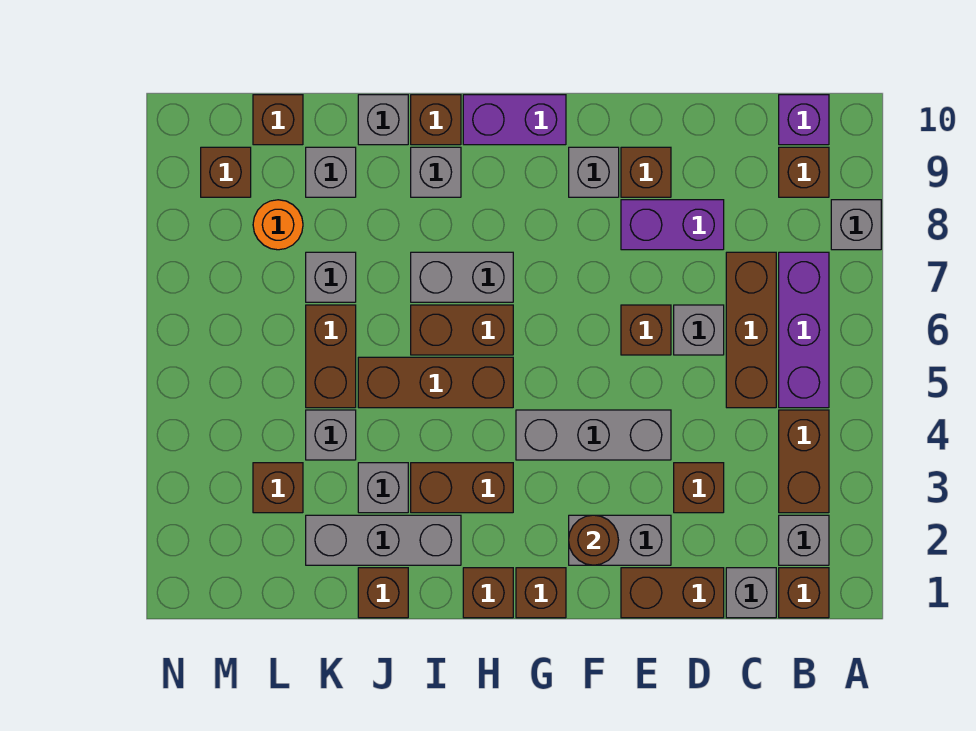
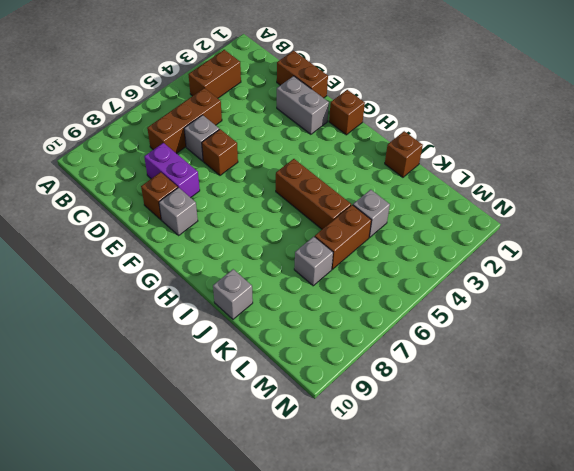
none -> grey brick A8 level 1
none -> brown brick B1 level 1
none -> grey brick B2 level 1
none -> purple brick B5:B7 level 1

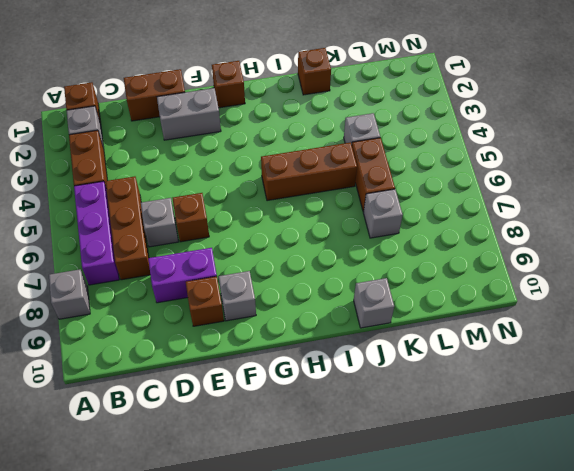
none -> brown brick B9 level 1
none -> purple brick B10 level 1
none -> grey brick C1 level 1
none -> brown brick D3 level 1

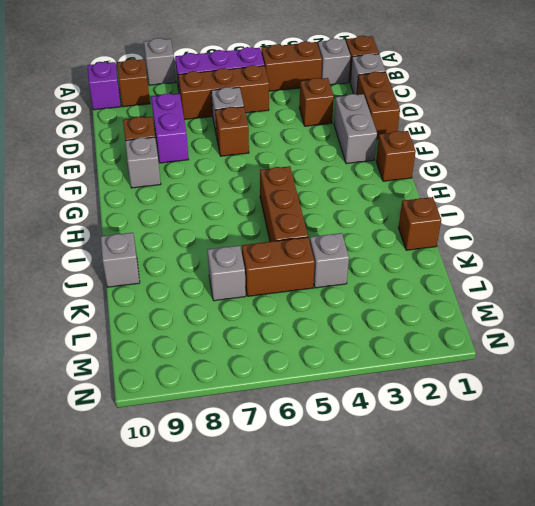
none -> grey brick E4:G4 level 1
none -> purple brick G10:H10 level 1
none -> brown brick H1 level 1
none -> brown brick H3:I3 level 1

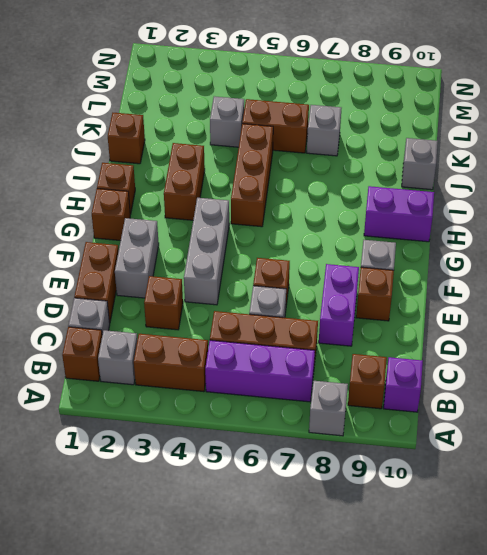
purple brick H9:H10 level 1 -> purple brick G10:H10 level 1
none -> brown brick H6:I6 level 1
none -> grey brick H7:I7 level 1
none -> grey brick I2:K2 level 1
none -> grey brick I9 level 1

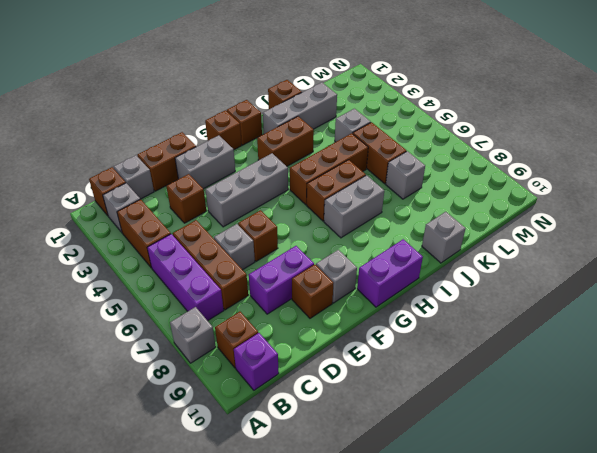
none -> grey brick I9 level 1
none -> brown brick I10 level 1
none -> grey brick J3 level 1
none -> grey brick K9 level 1

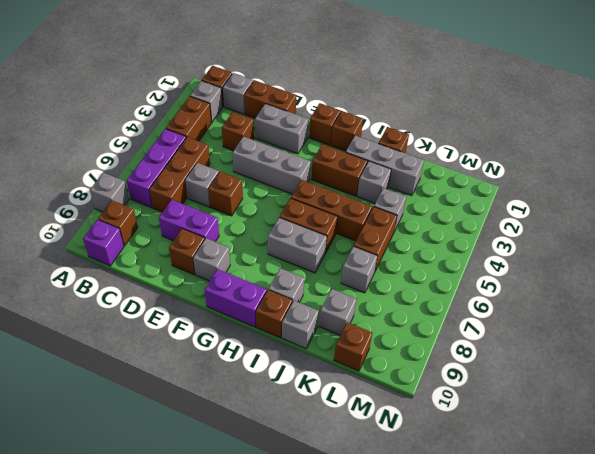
none -> brown brick L3 level 1
none -> orange round brick L8 level 1
none -> brown brick M9 level 1
none -> brown round brick F2 level 2

